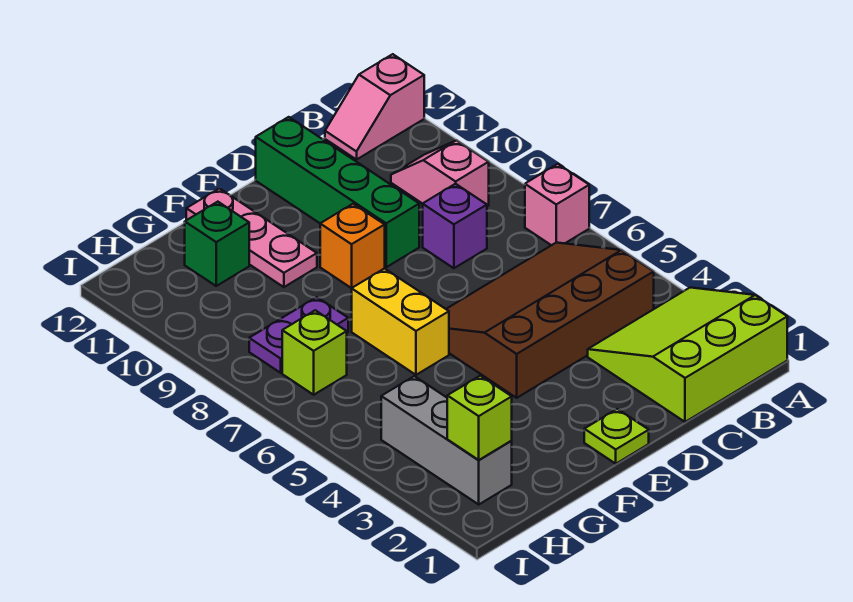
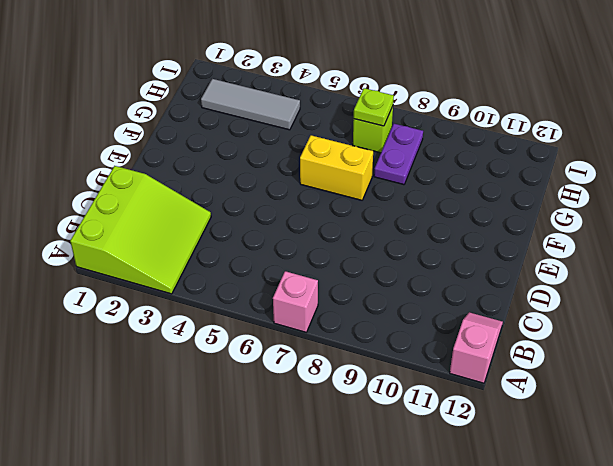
grey tile H2:H4 level 1 -> grey brick H2:H4 level 1
lime plate H7 level 2 -> lime plate E1 level 1
none -> brown slope B4:E6 level 1 top 4
none -> pink slope B9:B10 level 1 top 9
none -> purple brick C8 level 1

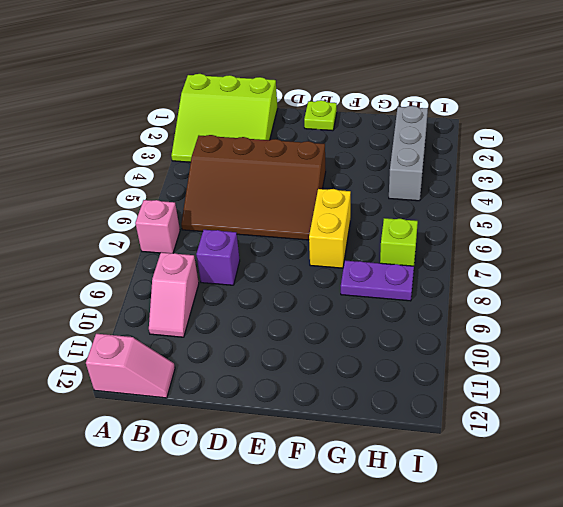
none -> green brick D9:D12 level 1
none -> orange brick E9 level 1
none -> pink plate F10:F12 level 1

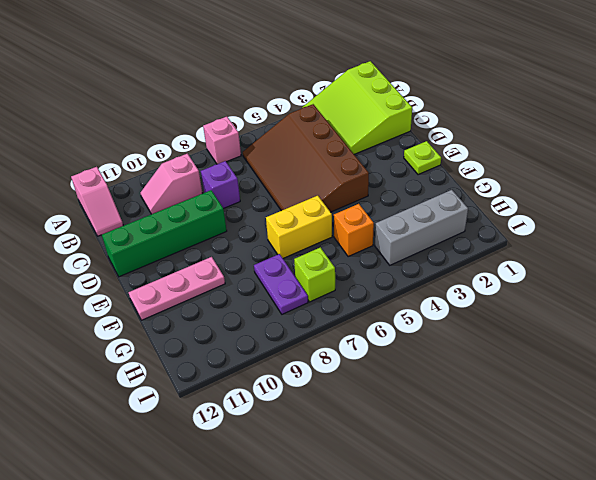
orange brick G5 level 1 -> orange brick E9 level 1
none -> green brick G11 level 1
none -> lime brick H2 level 2

